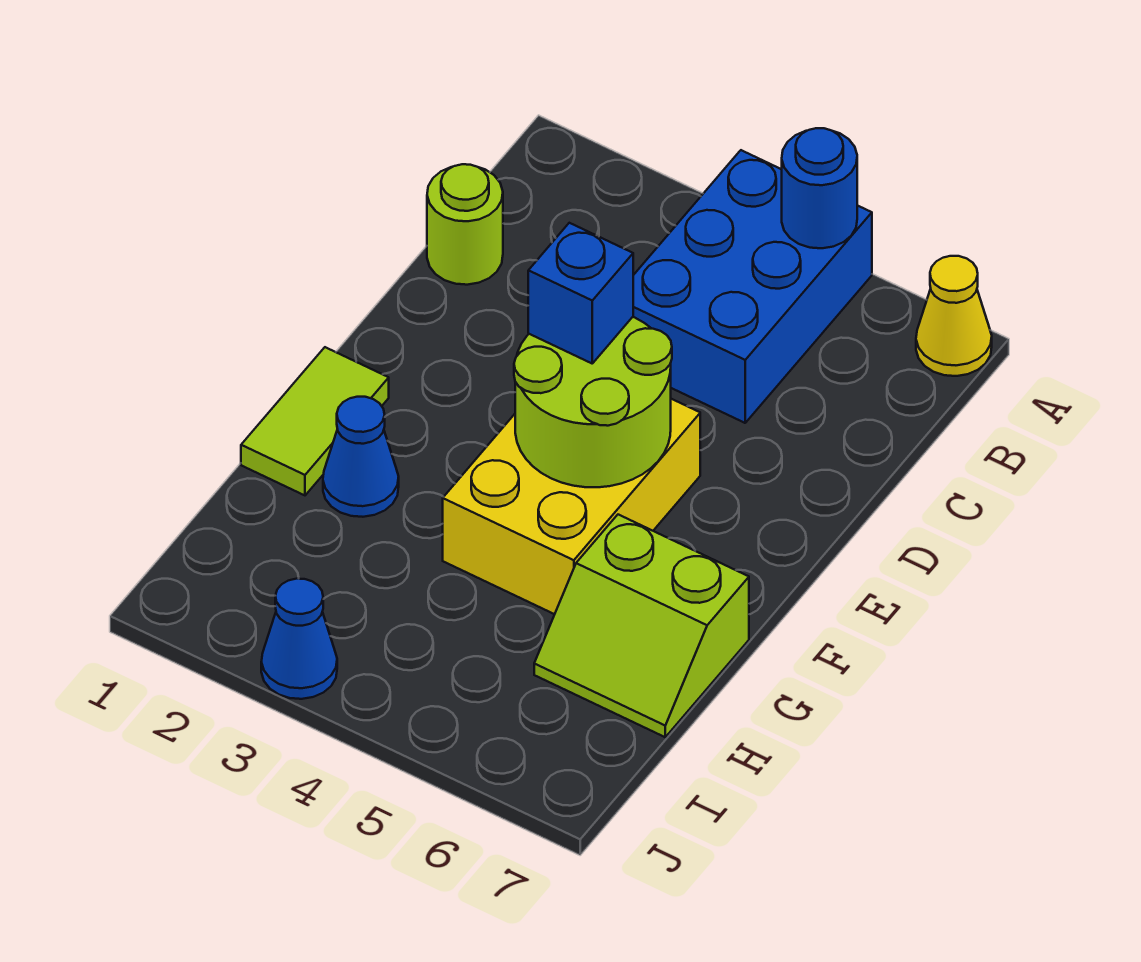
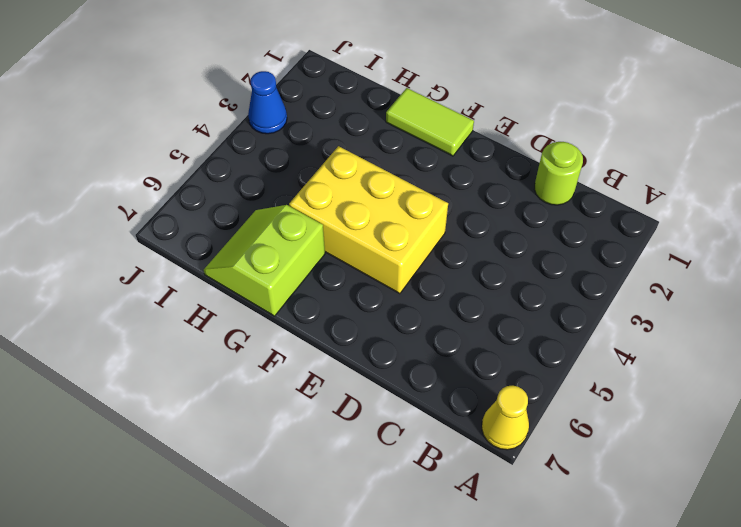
none -> blue brick A4:C5 level 1
none -> blue cone G2 level 1

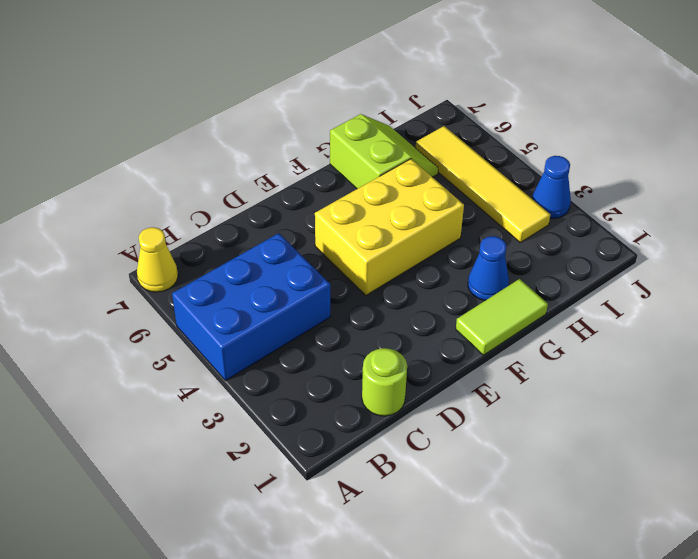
yellow tile I3:I6 level 1 -> none
none -> blue round brick A5 level 2
none -> lime round brick E4:F5 level 2

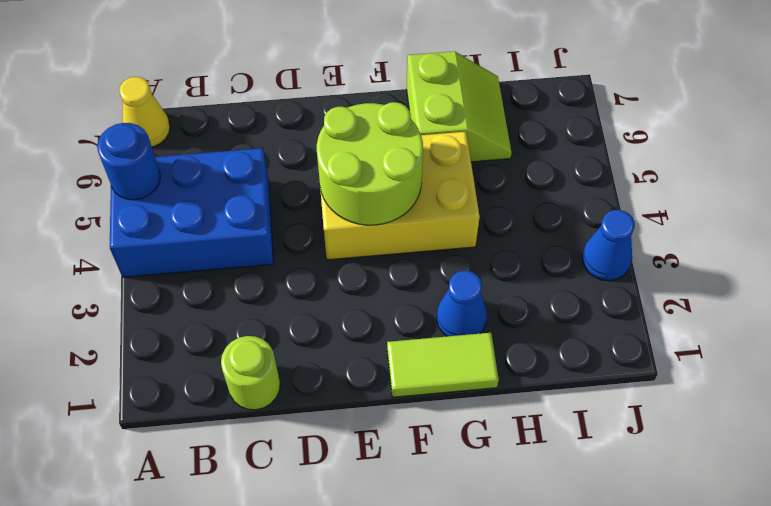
none -> blue brick E4 level 3

